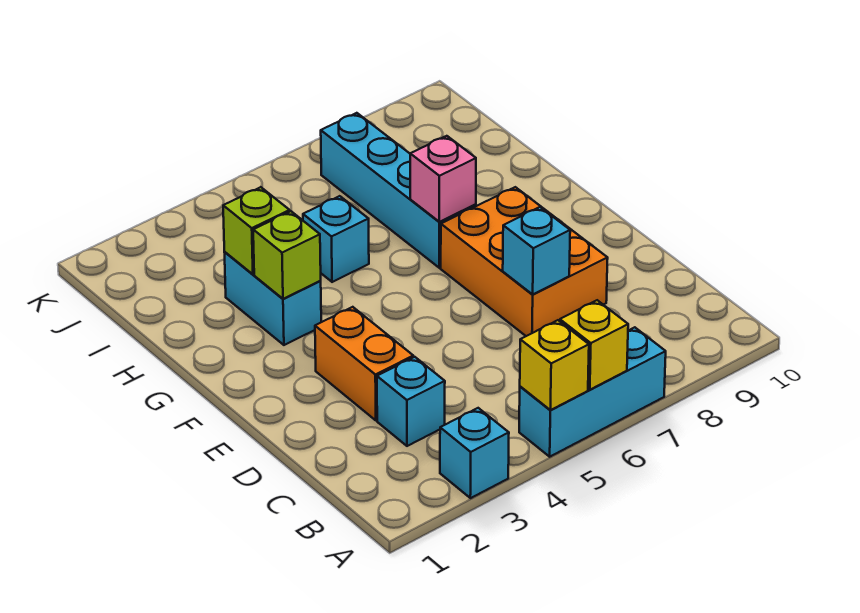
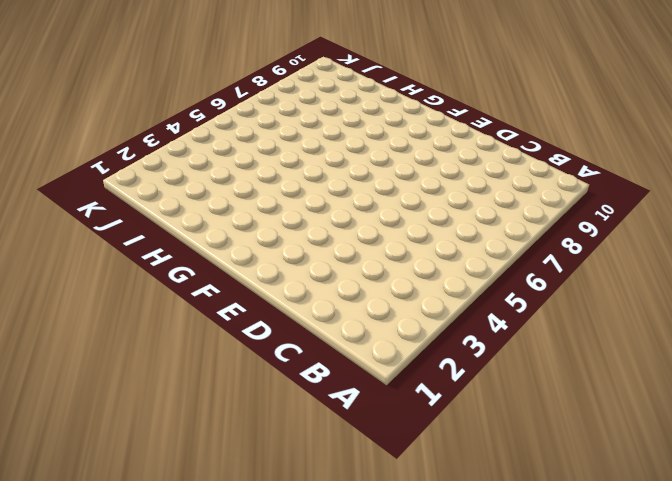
none -> cyan brick A3 level 1
none -> cyan brick A5:A7 level 1
none -> cyan brick C3 level 1

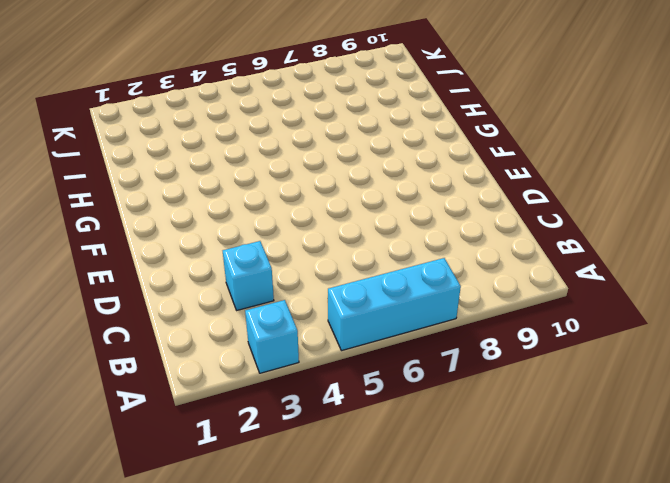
none -> orange brick D3:E3 level 1
none -> orange brick D7:F8 level 1
none -> cyan brick G3:H3 level 1

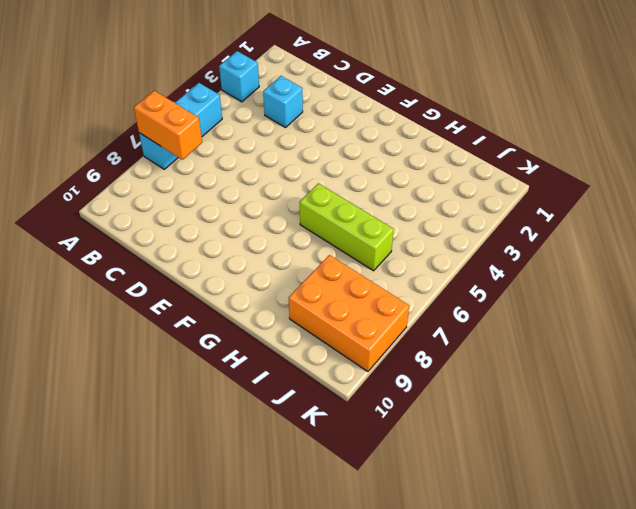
orange brick A7:B7 level 2 -> orange brick D3:E3 level 1
lime brick G6:I6 level 1 -> none
orange brick I8:K9 level 1 -> orange brick D7:F8 level 1
none -> cyan brick G3:H3 level 1
none -> cyan brick G7:J7 level 1
none -> cyan brick H5 level 1

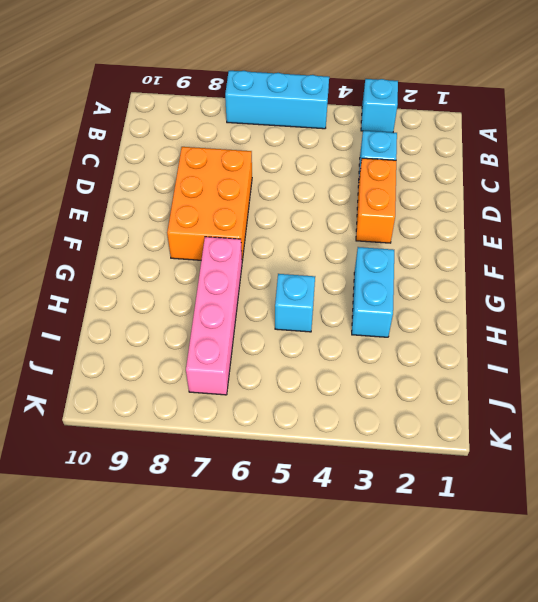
pink brick G7:J7 level 1 -> cyan brick G7:J7 level 1
none -> yellow brick A5 level 2
none -> yellow brick A6 level 2
none -> cyan brick D7 level 2

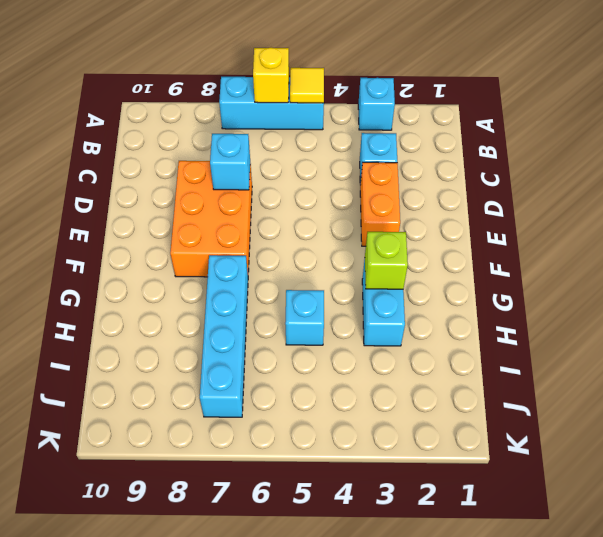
yellow tile A5 level 2 -> yellow brick A5 level 2
none -> pink brick G7 level 2
none -> lime brick H3 level 2

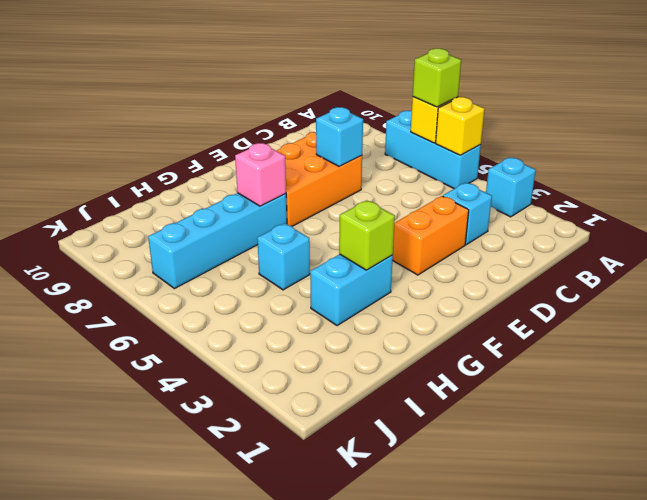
lime brick A6 level 3 -> lime brick H3 level 2

